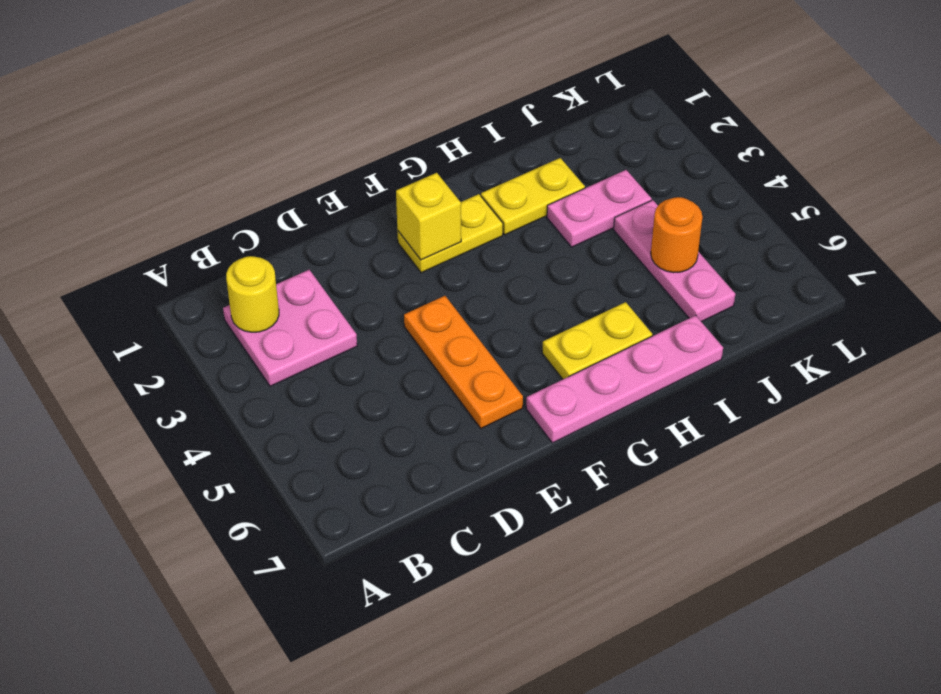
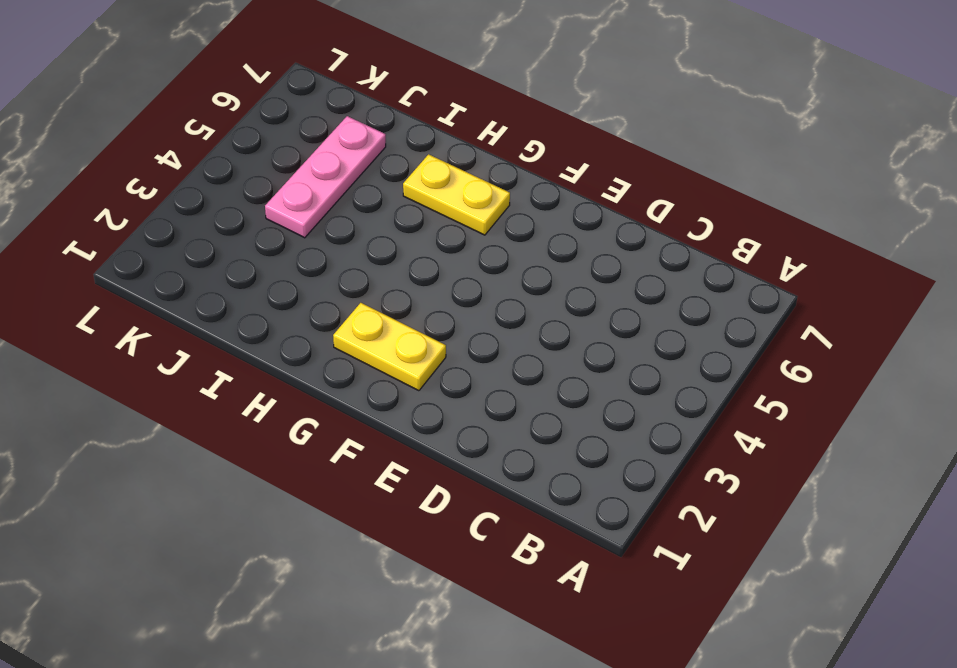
none -> pink plate B2:C3 level 1
none -> orange plate E4:E6 level 1

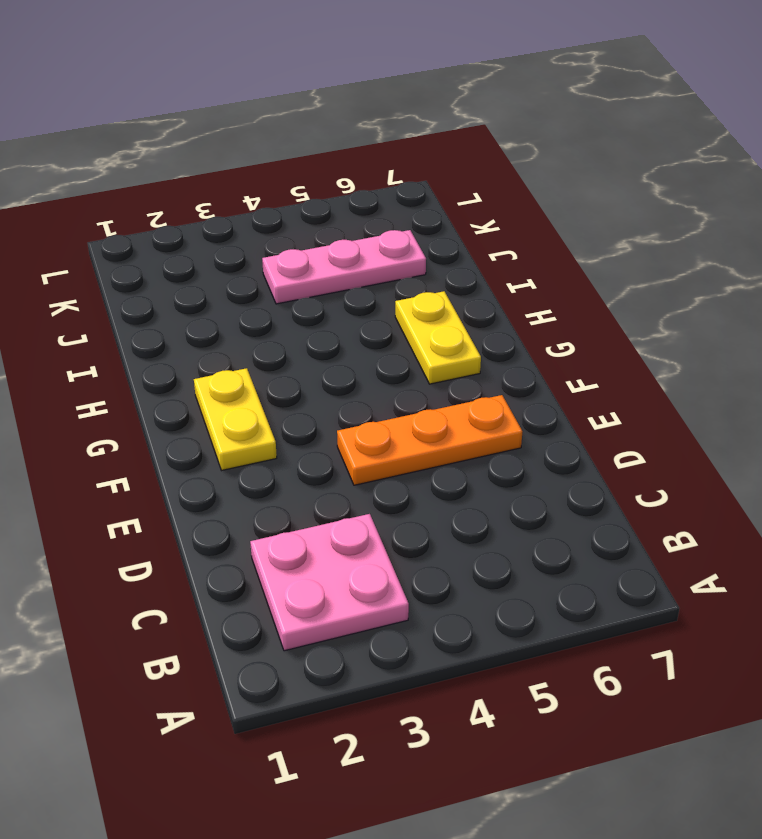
none -> pink plate F7:I7 level 1
none -> yellow plate H2:I2 level 1

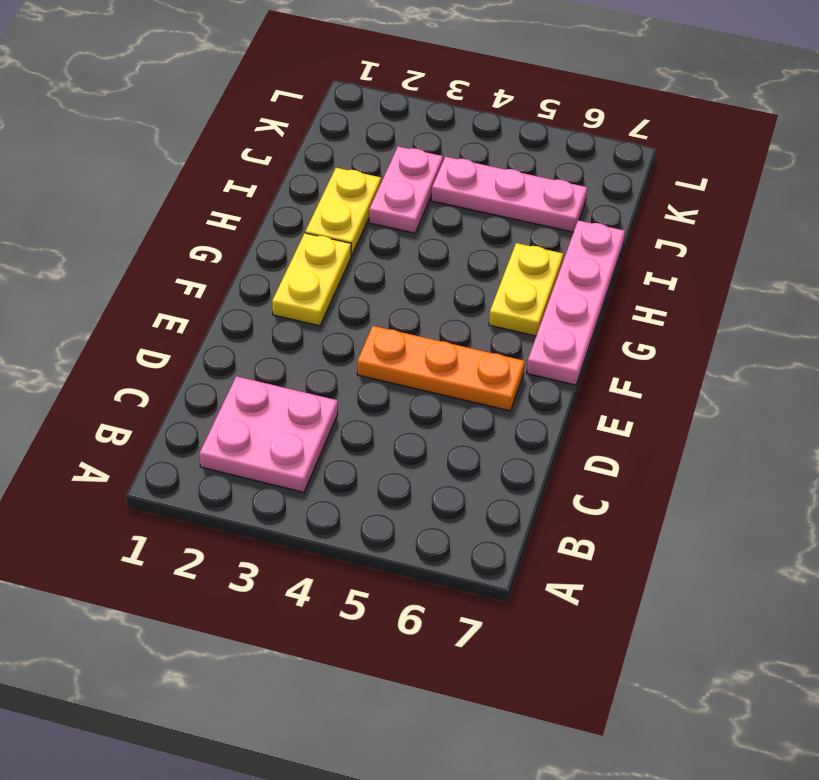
none -> yellow round brick B2 level 2
none -> yellow brick F2 level 2

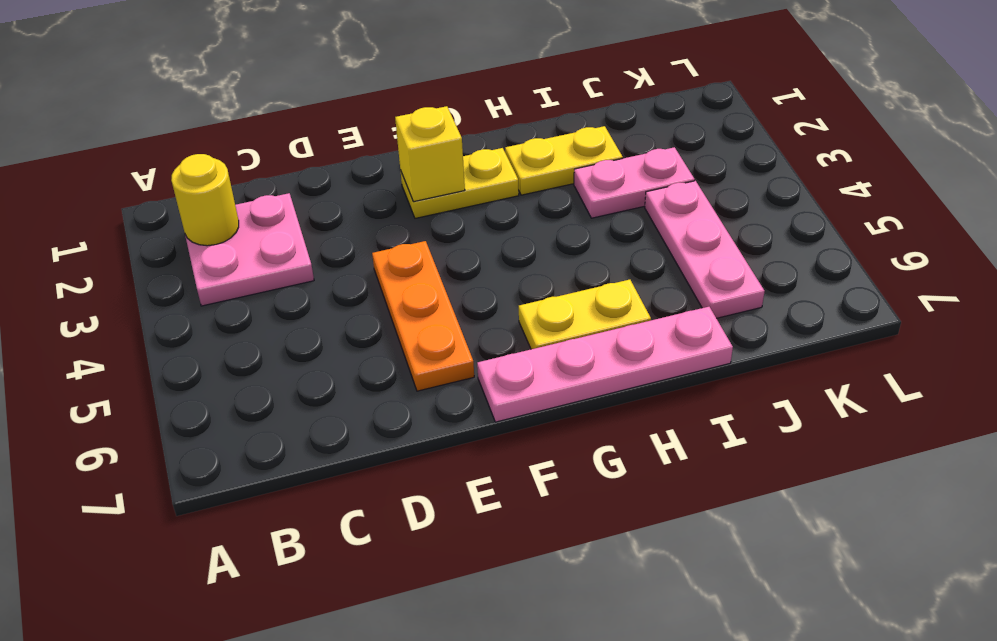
none -> orange round brick J5 level 2

